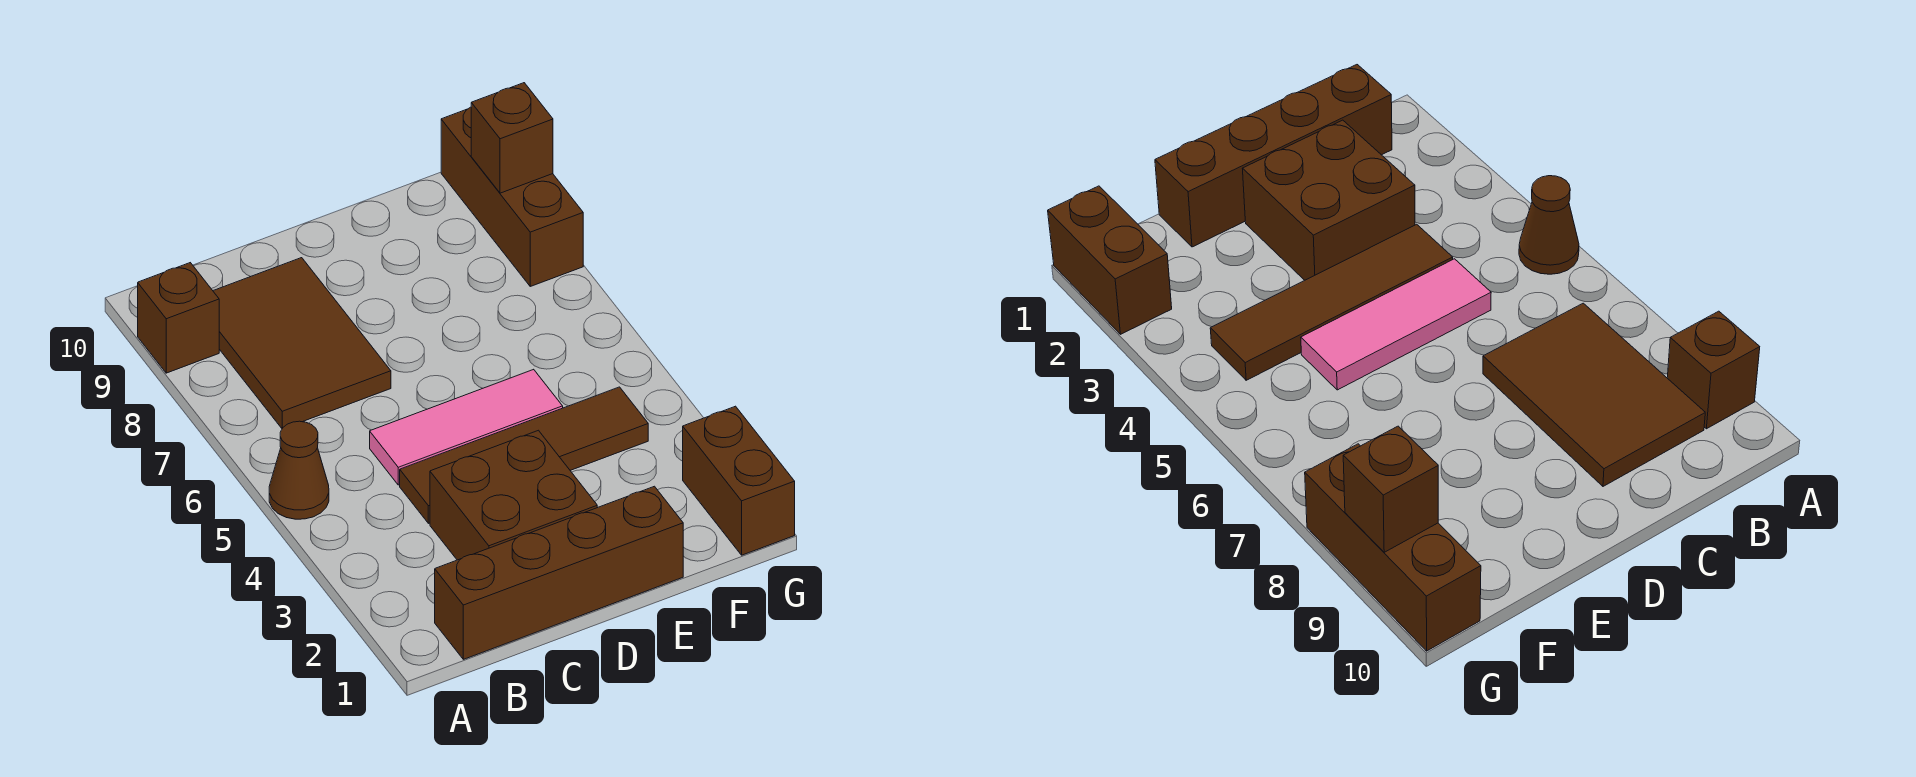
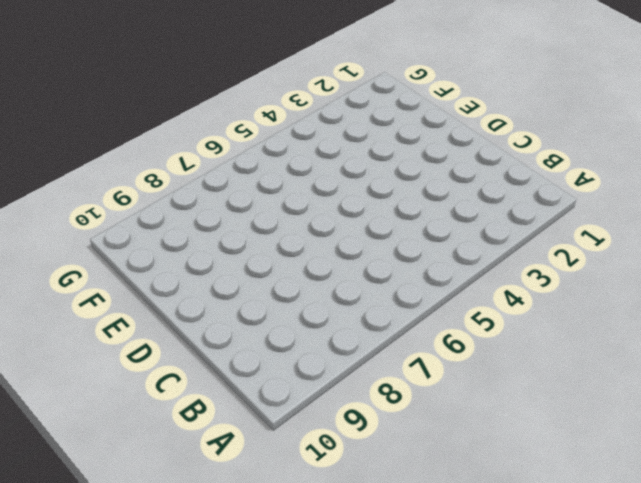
none -> brown cone A5 level 1
none -> brown brick A9 level 1

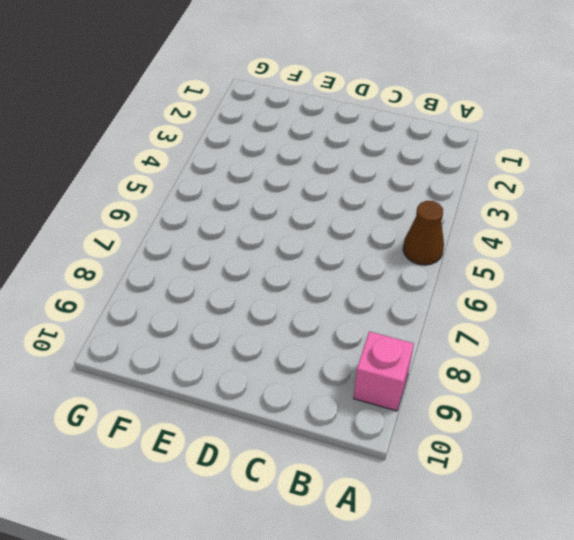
pink brick A9 level 1 -> brown brick A9 level 1
none -> brown brick B1:E1 level 1
none -> brown tile B7:C9 level 1

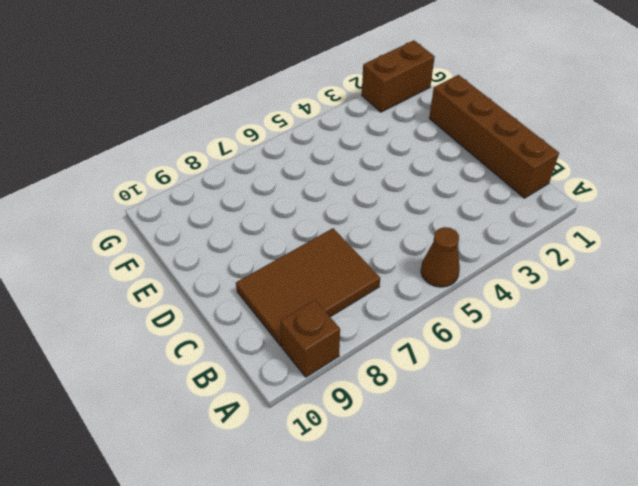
none -> brown brick C2:D3 level 1
none -> brown tile C4:F4 level 1

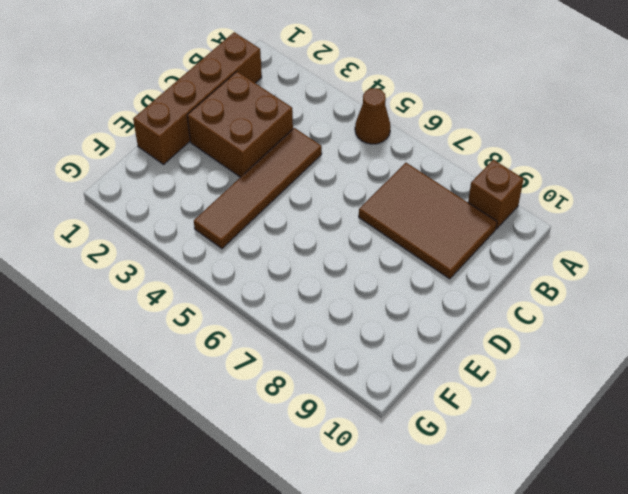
none -> pink tile C5:E5 level 1
none -> brown brick G1:G2 level 1

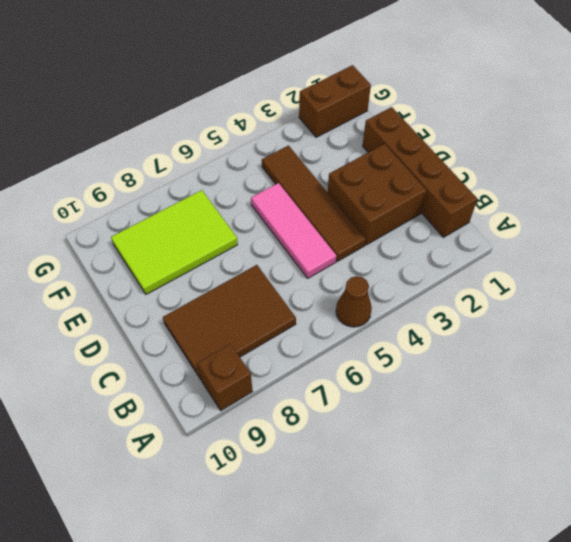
lime tile E7:F9 level 1 -> none
none -> brown brick G8:G10 level 1
none -> brown brick G9 level 2

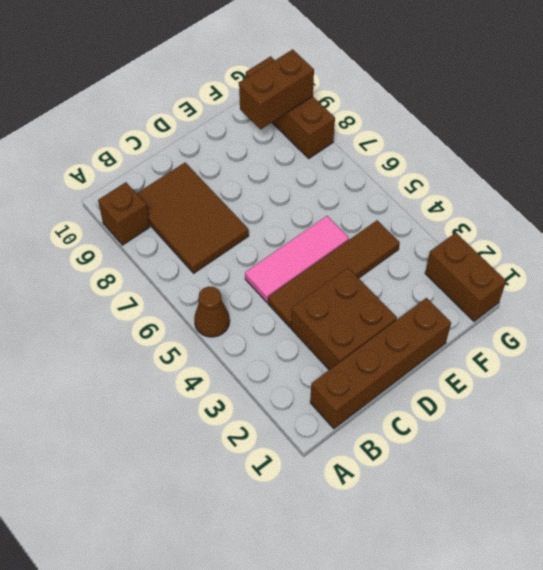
brown brick F9:G9 level 2 -> brown brick G9 level 2

